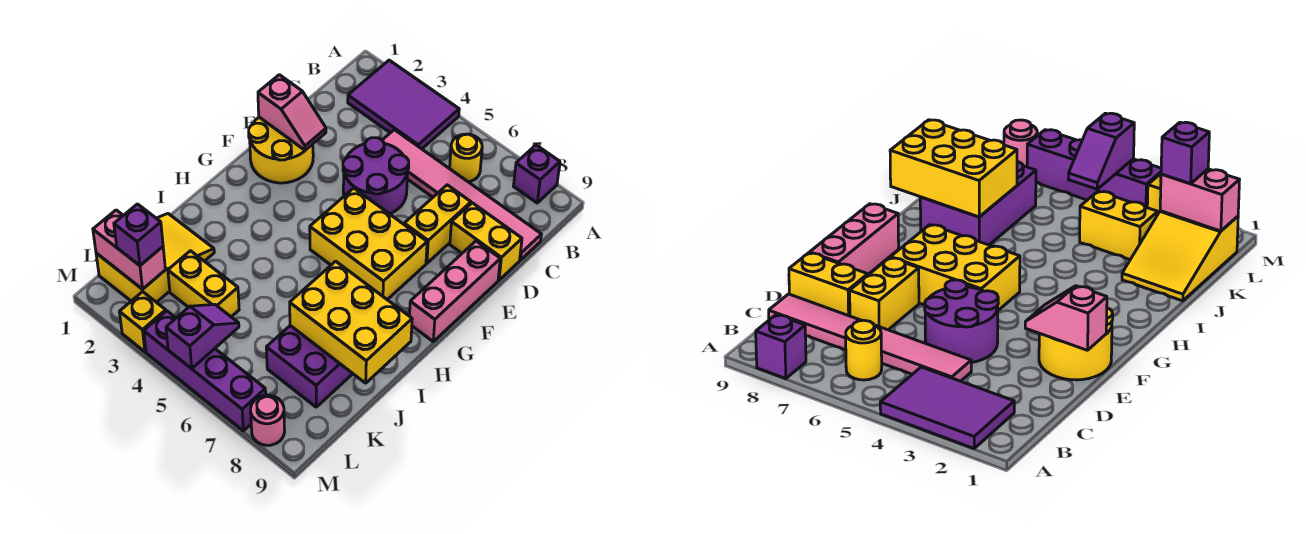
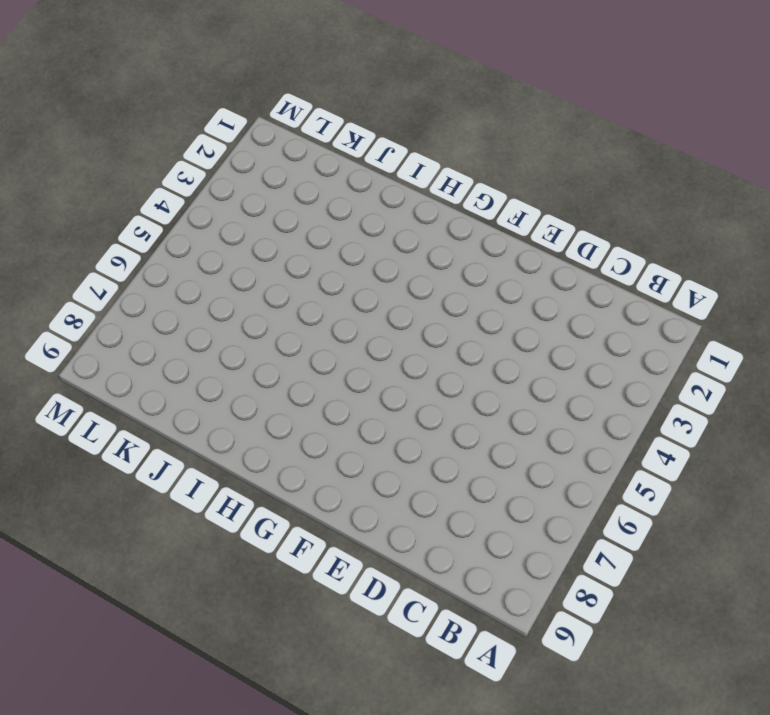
none -> purple tile A2:B4 level 1
none -> purple brick A8 level 1
none -> yellow round brick B6 level 1

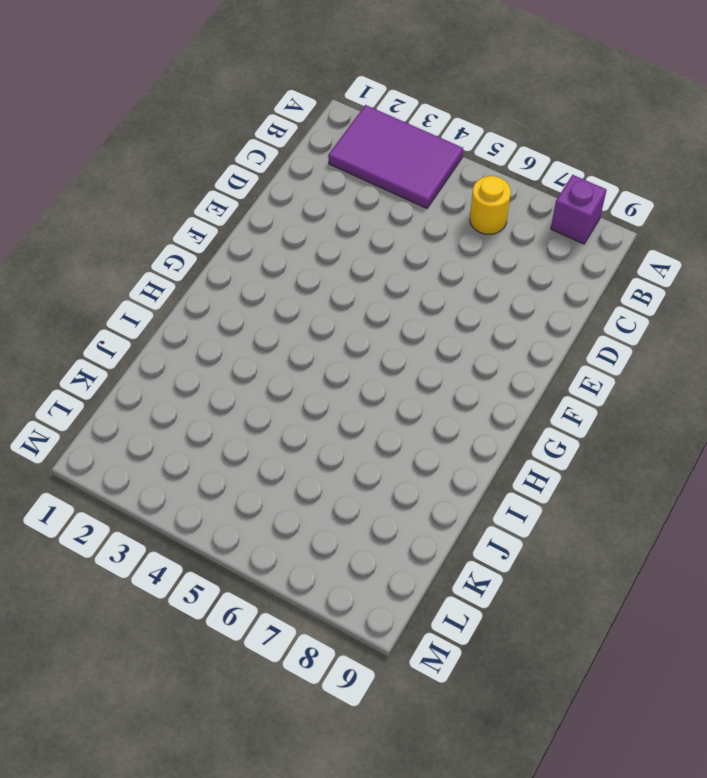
none -> pink tile C4:C9 level 1
none -> purple round brick D4:E5 level 1
none -> yellow brick D7:E7 level 1

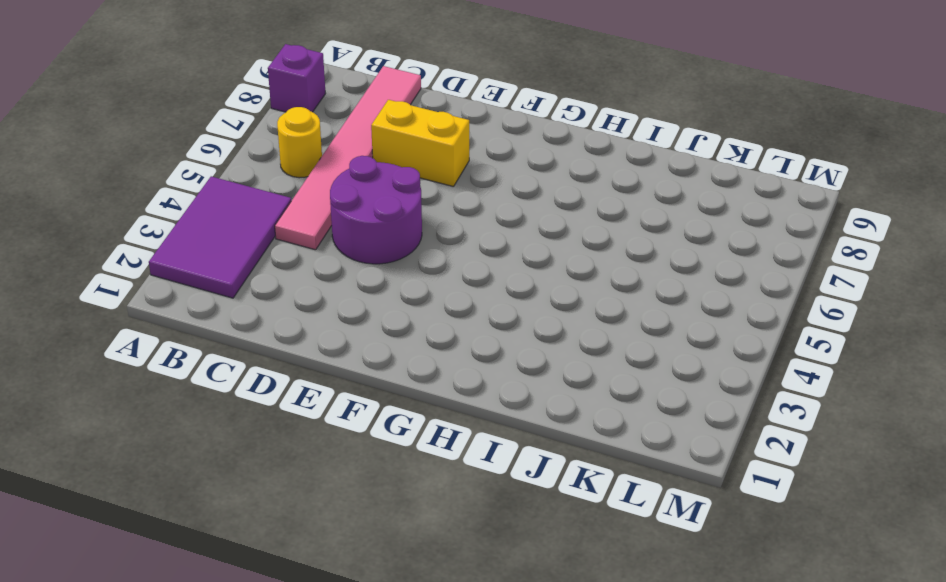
none -> yellow brick D8:D9 level 1
none -> yellow round brick E1:F2 level 1
none -> pink brick E9:G9 level 1

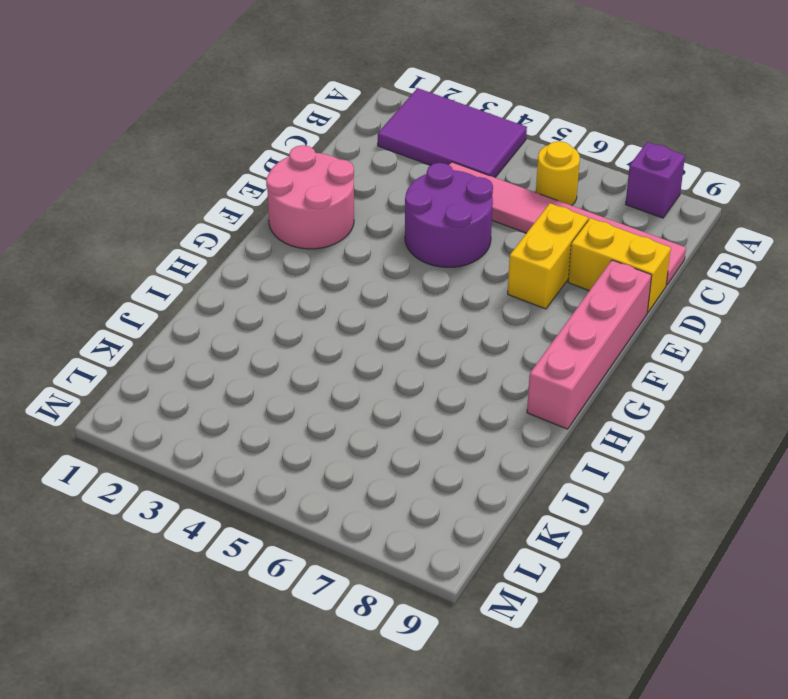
pink round brick E1:F2 level 1 -> yellow round brick E1:F2 level 1
pink brick E9:H9 level 1 -> pink brick E9:G9 level 1
none -> yellow brick F5:G7 level 1
none -> purple brick I7:K8 level 1
none -> yellow slope J1:L2 level 1 top L

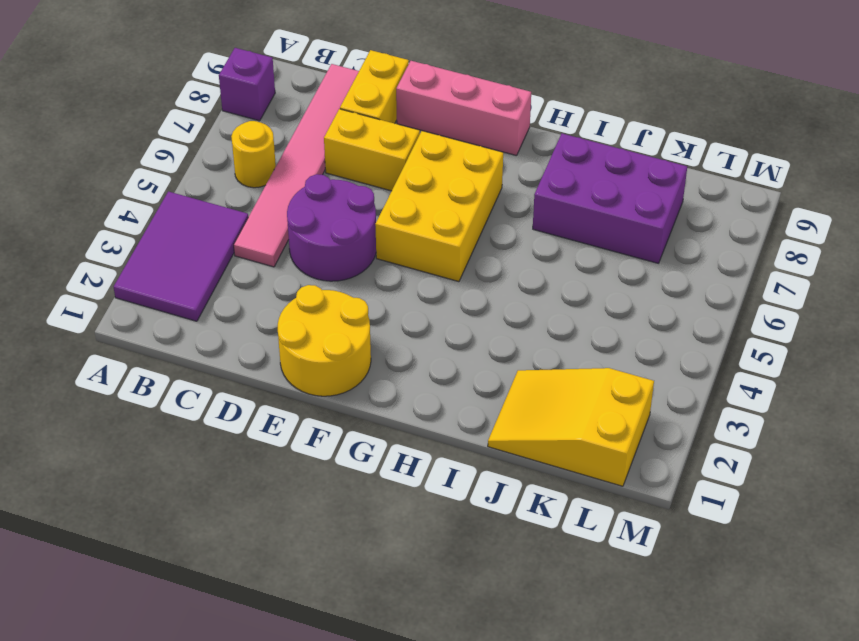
none -> yellow brick K3:K4 level 1
none -> yellow brick M3 level 1
none -> purple brick M4:M7 level 1

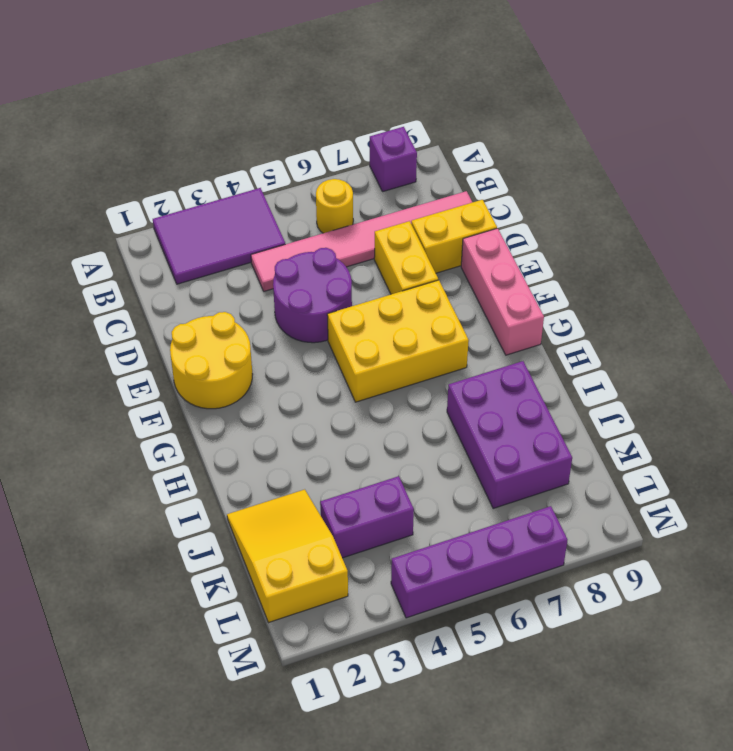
purple brick K3:K4 level 1 -> yellow brick K3:K4 level 1
none -> yellow brick M3 level 1
none -> pink round brick M8 level 1
none -> pink slope E1:E2 level 2 top 1

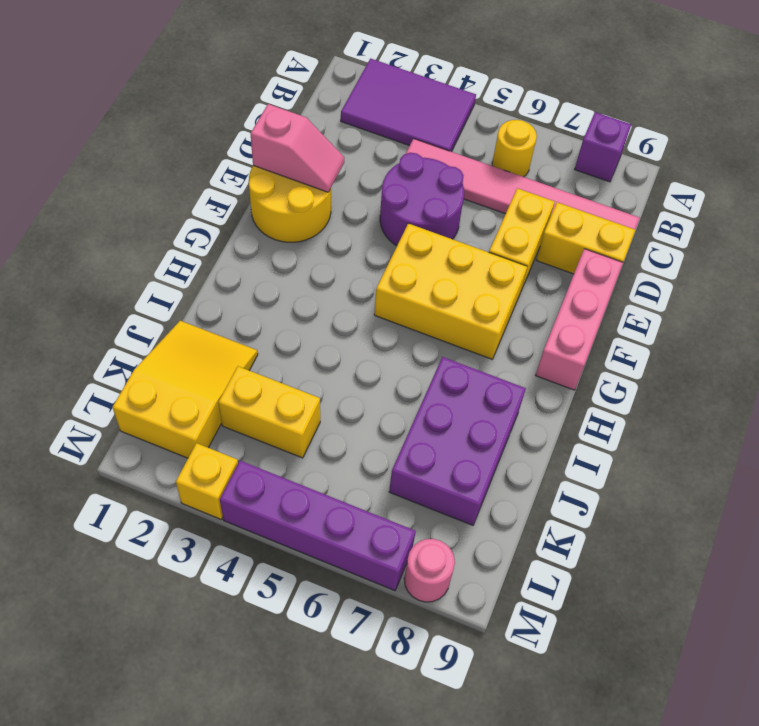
none -> yellow brick I7:J9 level 2
none -> pink brick L1:L2 level 2
none -> purple slope L5:M5 level 2 top M

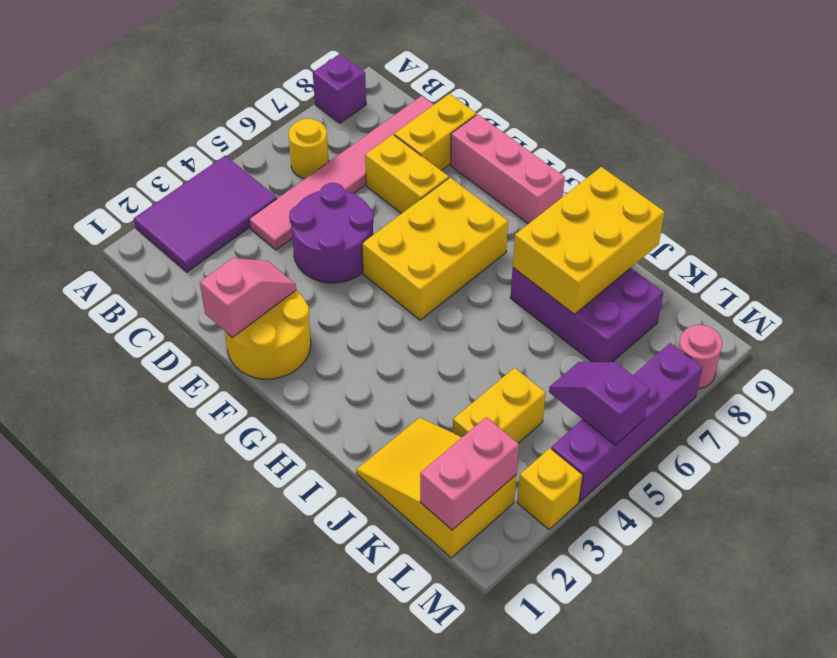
none -> purple brick L2 level 3

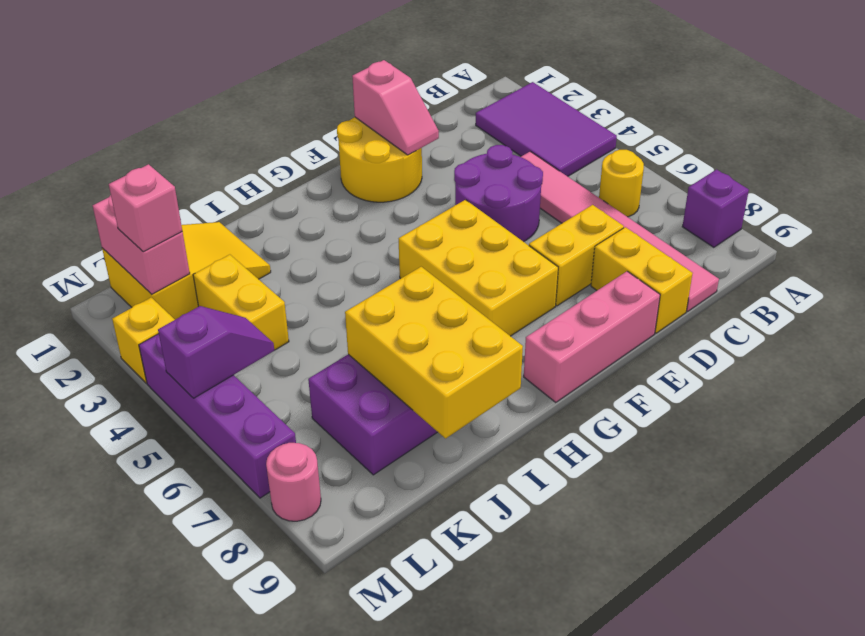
pink brick L2 level 3 -> purple brick L2 level 3

